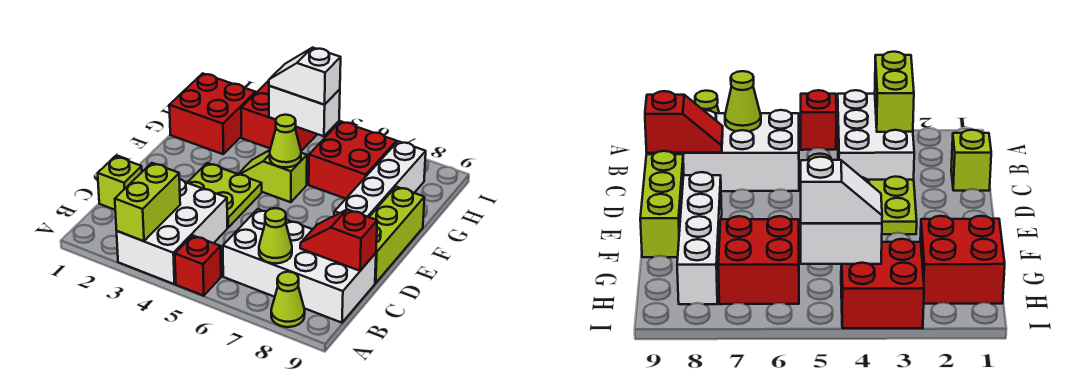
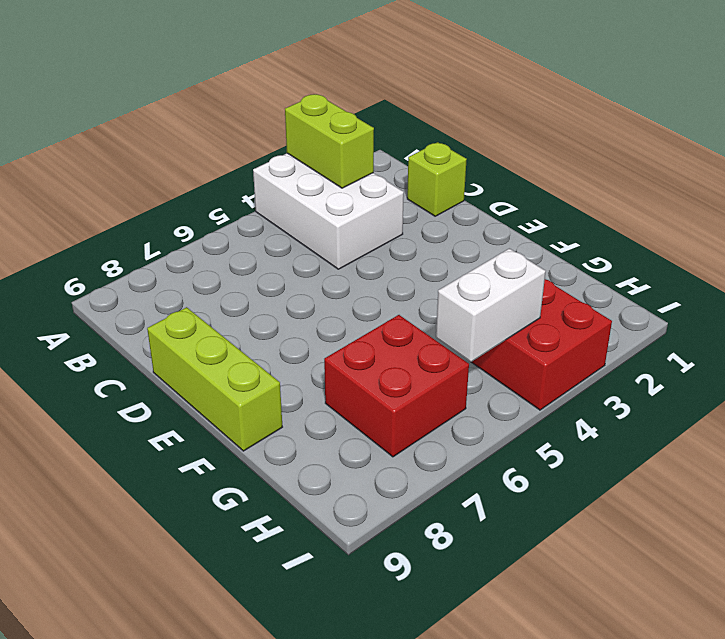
none -> red brick A5 level 1
none -> lime cone A8 level 1
none -> white brick B6:C9 level 1

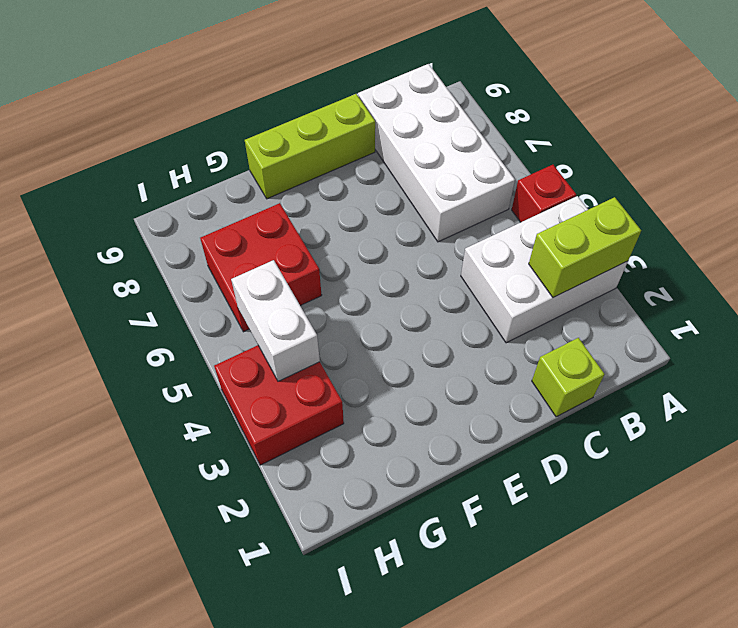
none -> lime cone A8 level 1
none -> lime plate D3:E4 level 1
none -> white brick E8:H8 level 1

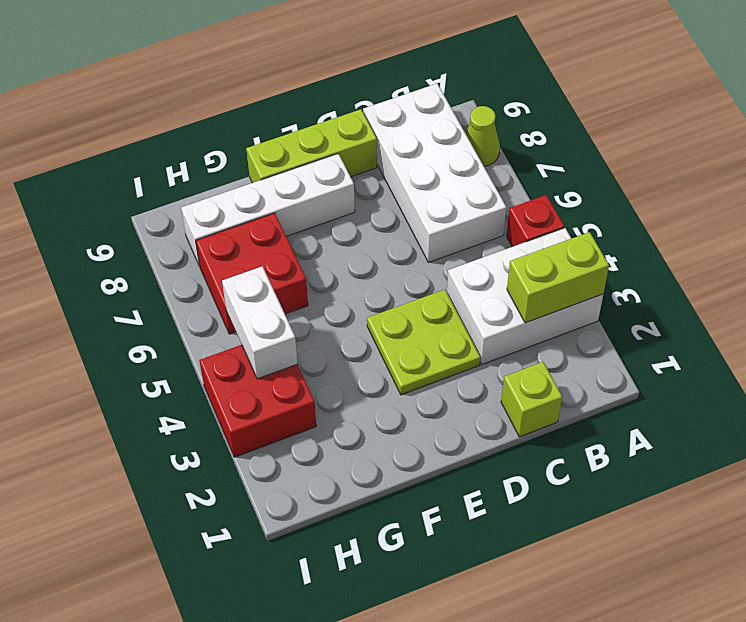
none -> lime slope F4:F5 level 1 top 5
none -> red brick G1:H2 level 1
none -> lime cone B7 level 2

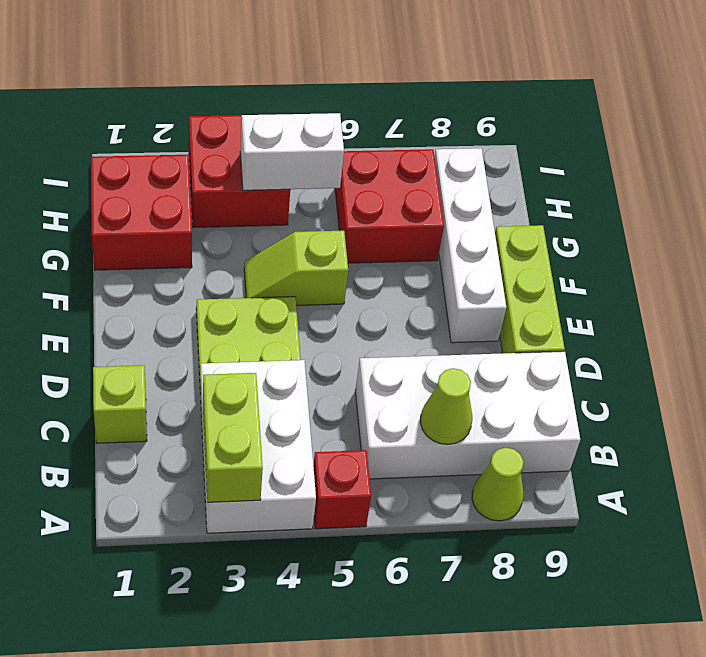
none -> red slope C8:C9 level 2 top 9
none -> lime cone F5 level 2
none -> white slope H4:H5 level 3 top 5

